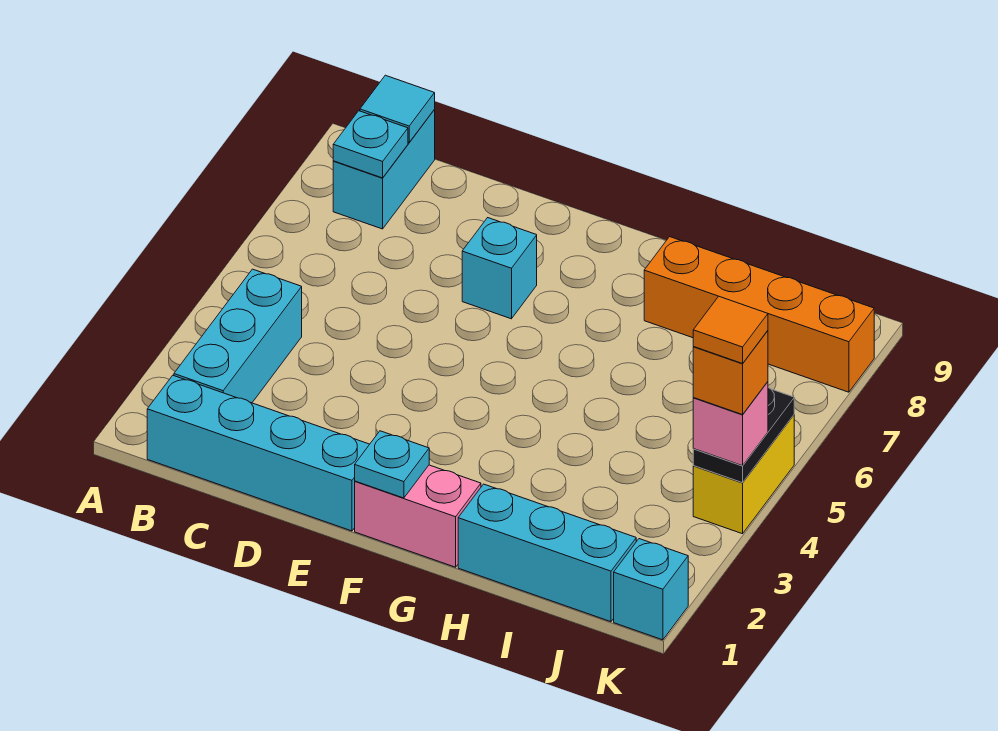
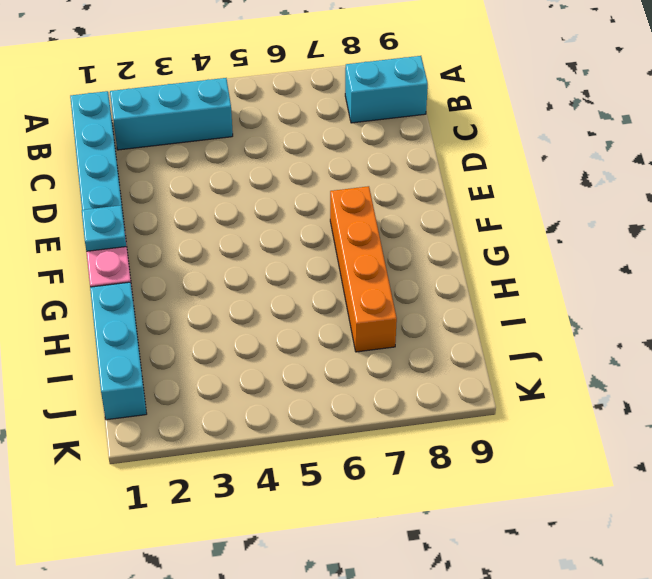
orange brick F7:I7 level 1 -> orange brick H8:K8 level 1
none -> cyan brick E7 level 1
none -> cyan brick K1 level 1
none -> yellow brick K4:K5 level 1

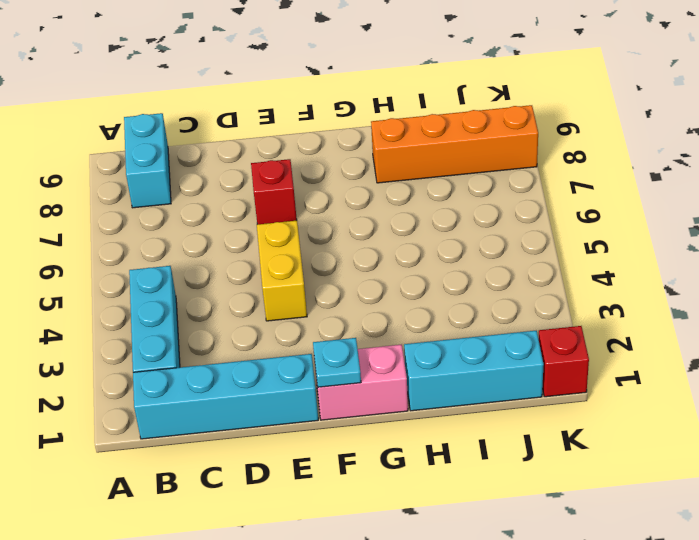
yellow brick E4:E5 level 1 -> yellow brick K4:K5 level 1
red brick E7 level 1 -> cyan brick E7 level 1
red brick K1 level 1 -> cyan brick K1 level 1
none -> cyan plate B8 level 2
none -> cyan tile B9 level 2
none -> black plate K4:K5 level 2

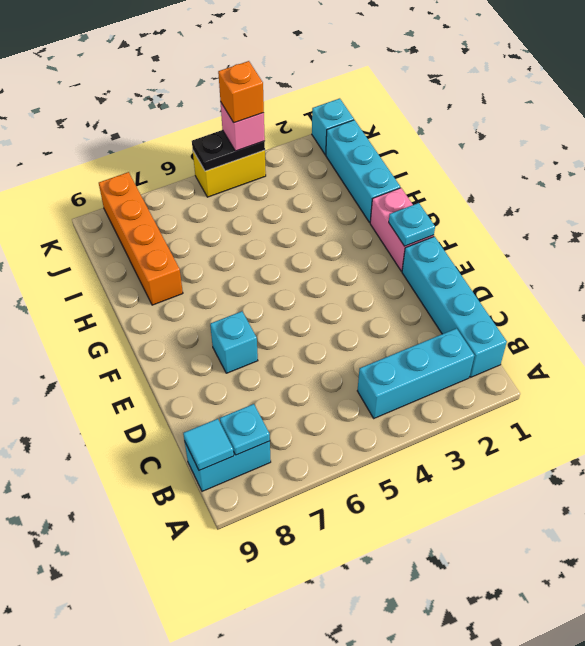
none -> orange tile K4 level 5

